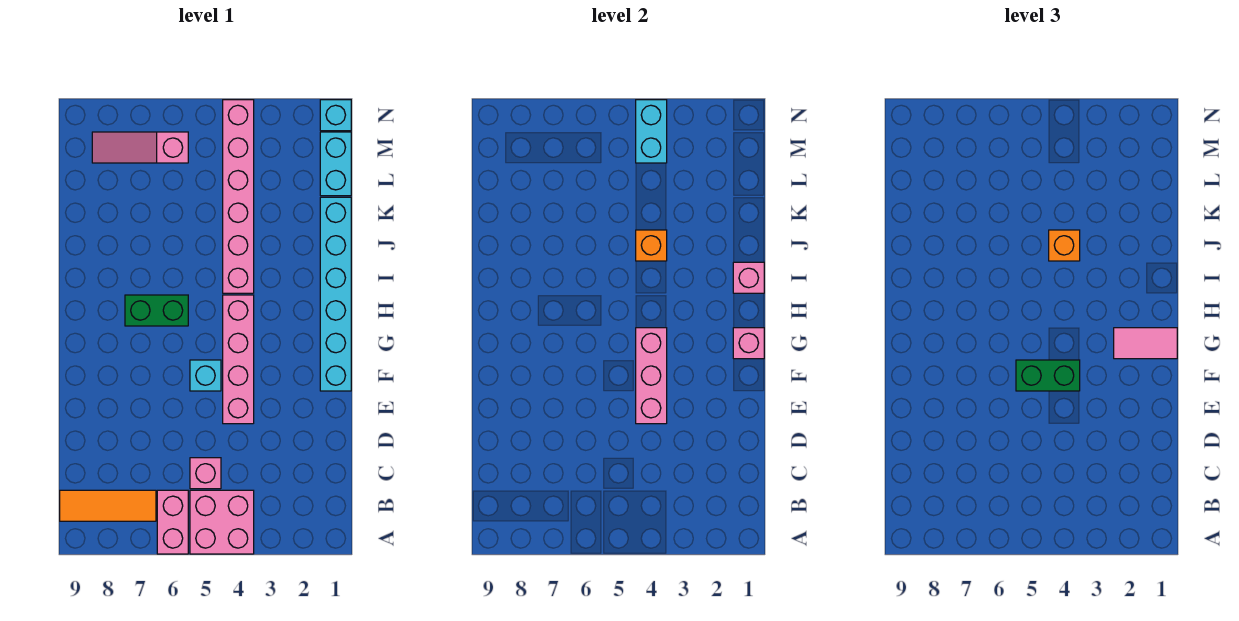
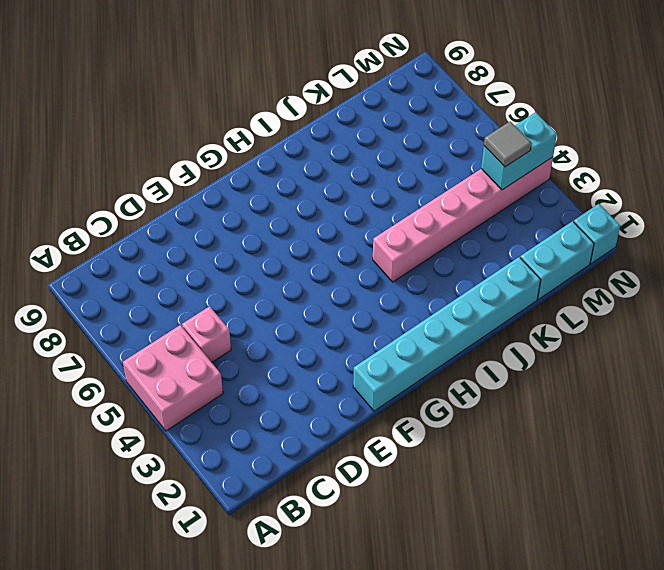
grey tile M4 level 3 -> none
none -> pink brick A6:B6 level 1
none -> orange tile B7:B9 level 1
none -> pink brick E4:H4 level 1

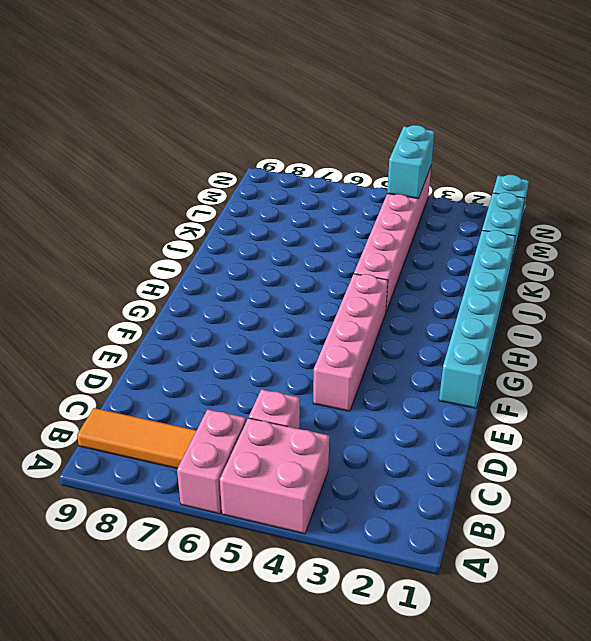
none -> cyan brick F5 level 1
none -> green brick H6:H7 level 1
none -> pink slope M6:M8 level 1 top 6

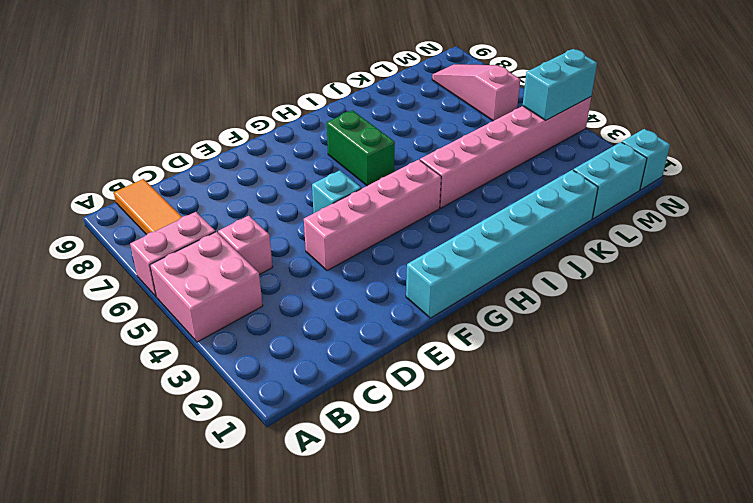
none -> pink brick E4:G4 level 2
none -> pink brick G1 level 2
none -> pink brick I1 level 2

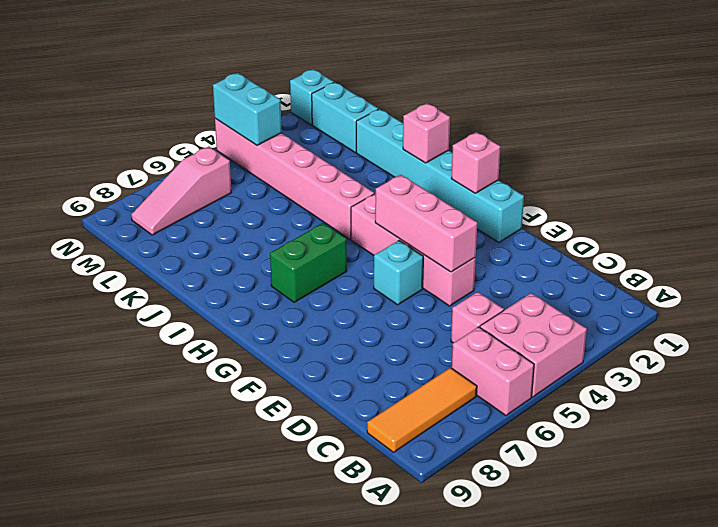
none -> orange brick J4 level 2
none -> green brick F4:F5 level 3
none -> pink tile G1:G2 level 3

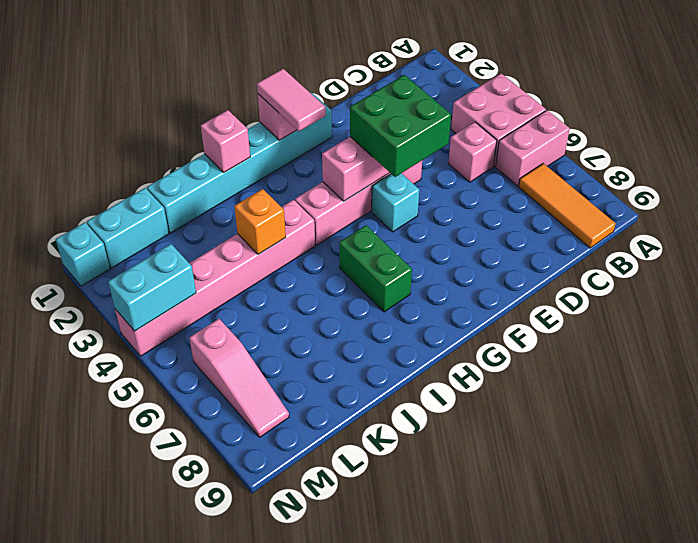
green brick E4:F5 level 3 -> green brick F4:F5 level 3
none -> orange brick J4 level 3

